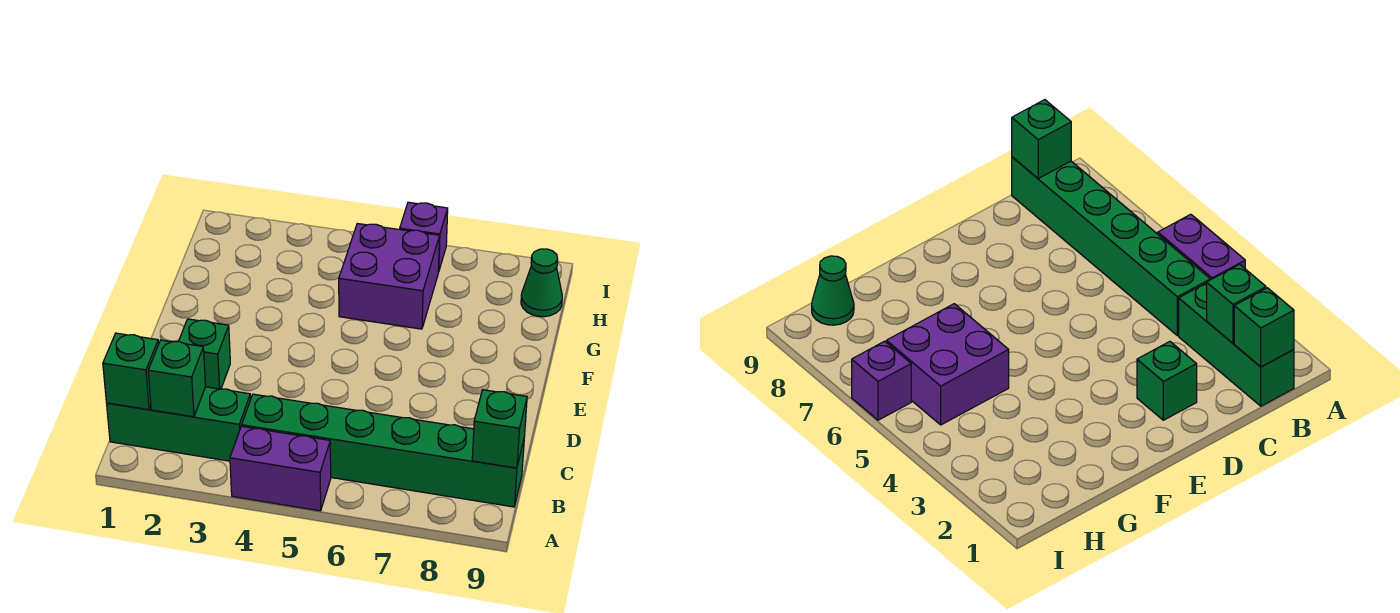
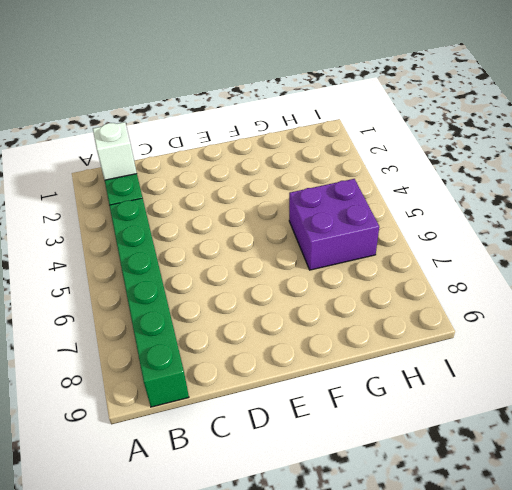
white brick B2 level 2 -> green brick B2 level 2
none -> purple brick A4:A5 level 1
none -> green brick D2 level 1

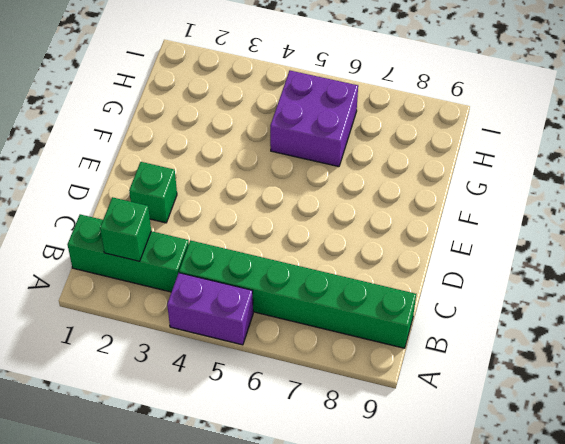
none -> green cone H9 level 1
none -> purple brick I6 level 1

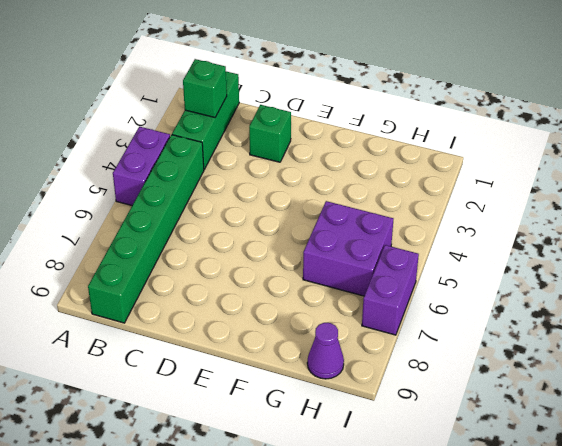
purple cone H9 level 1 -> green cone H9 level 1
purple brick I6:I7 level 1 -> purple brick I6 level 1
none -> green brick B1 level 2
none -> green brick B9 level 2

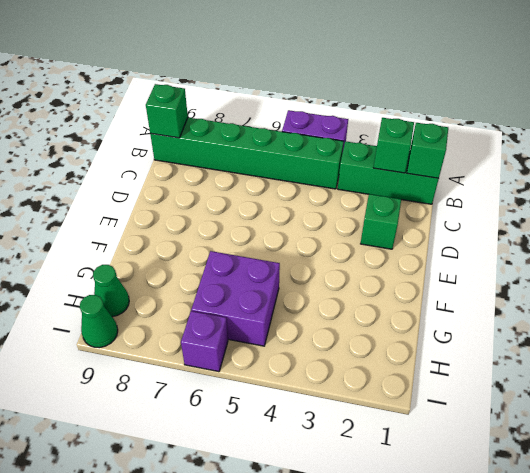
green cone I9 level 1 -> none

